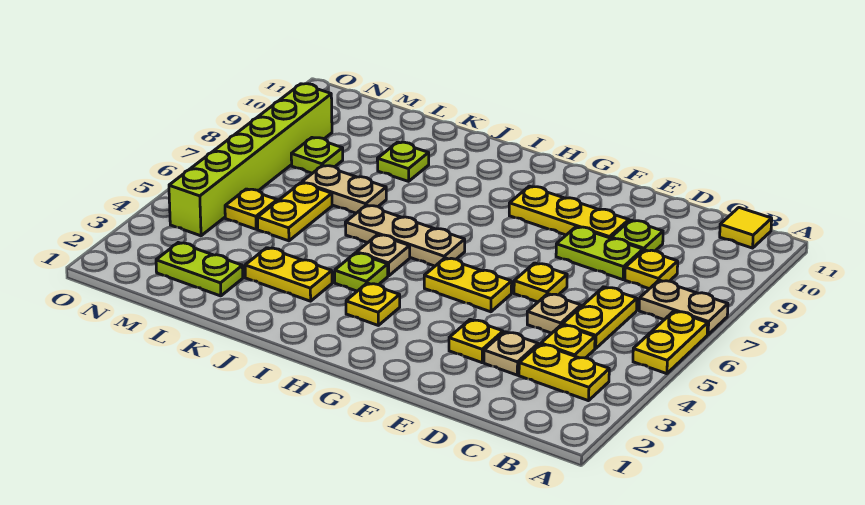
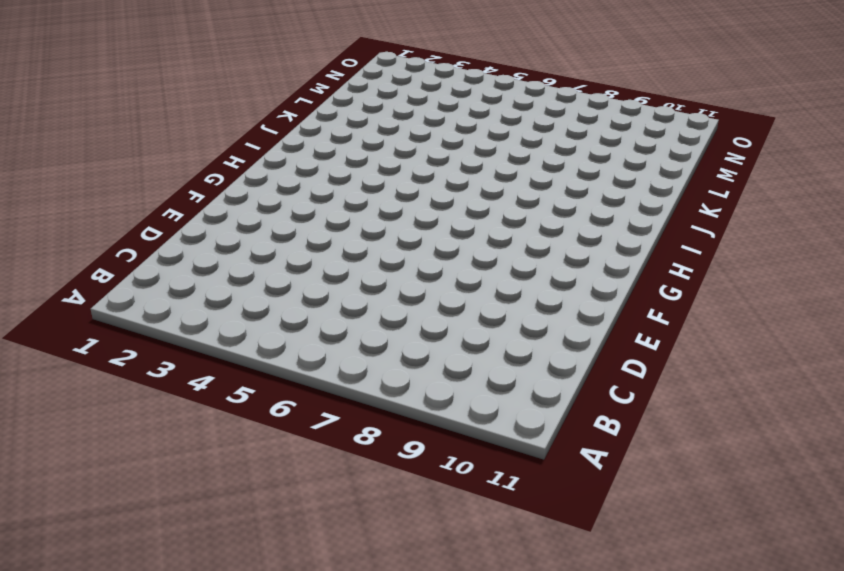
none -> yellow plate A5:A6 level 1
none -> tan plate A7:B7 level 1
none -> yellow plate B3:C3 level 1

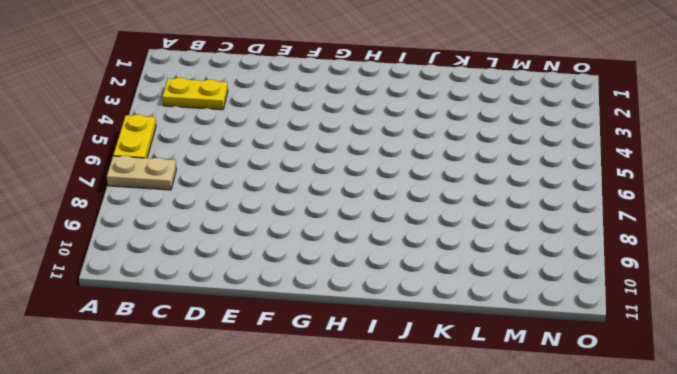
none -> yellow tile B11 level 1
none -> yellow plate C4 level 1
none -> yellow plate C5:C6 level 1

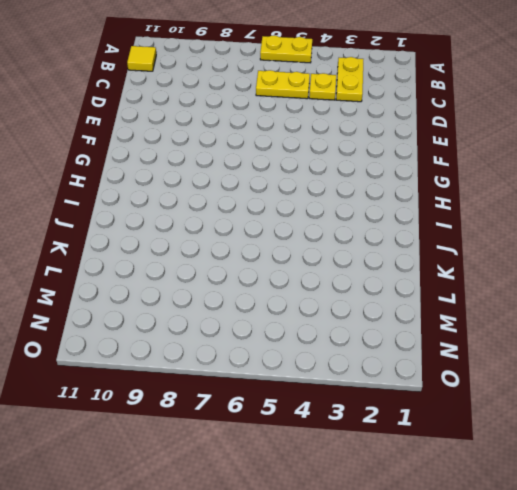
none -> tan plate A7:B7 level 1
none -> yellow plate C8 level 1
none -> tan plate D3 level 1

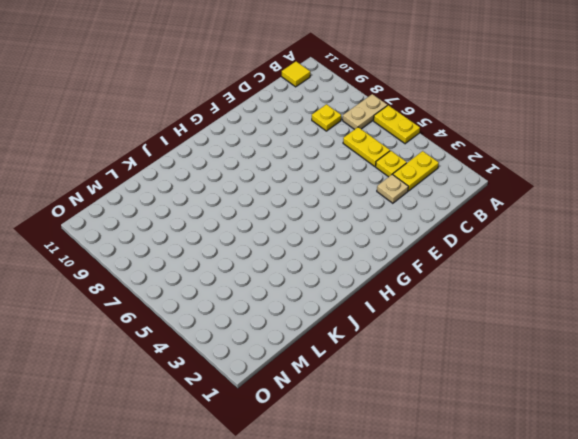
none -> tan plate D5 level 1
none -> lime plate D8:E8 level 1
none -> lime plate D9 level 1

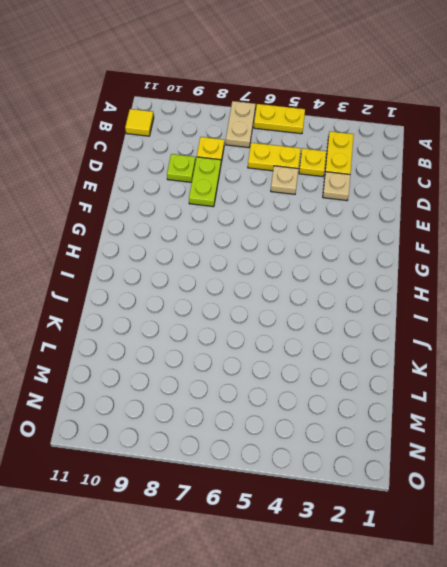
none -> yellow plate E3 level 1
none -> yellow plate E6 level 1
none -> yellow plate E9:G9 level 1

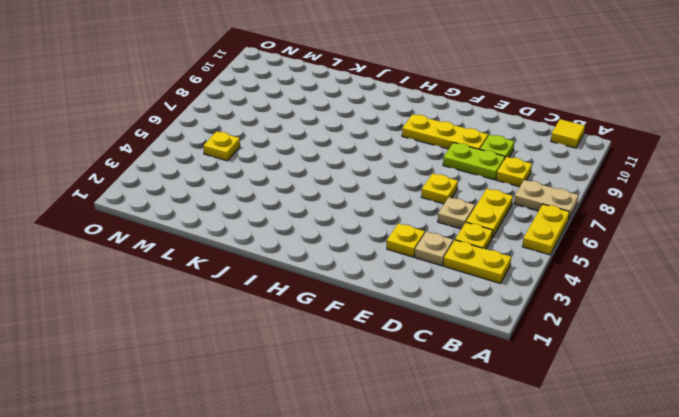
none -> yellow plate F5:G5 level 1
none -> yellow plate H3 level 1
none -> tan plate H6:J6 level 1

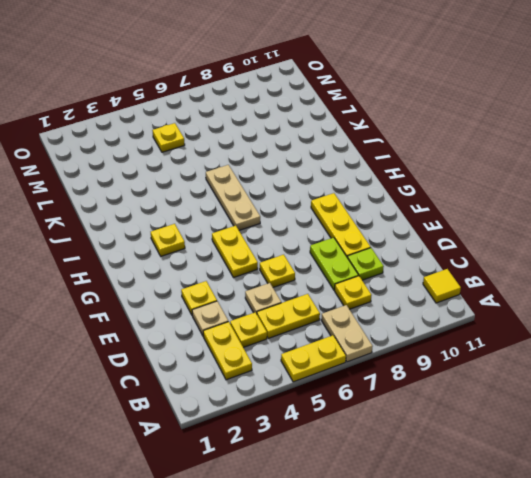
none -> lime plate I4 level 1
none -> tan plate I5 level 1
none -> yellow plate J3:K3 level 1

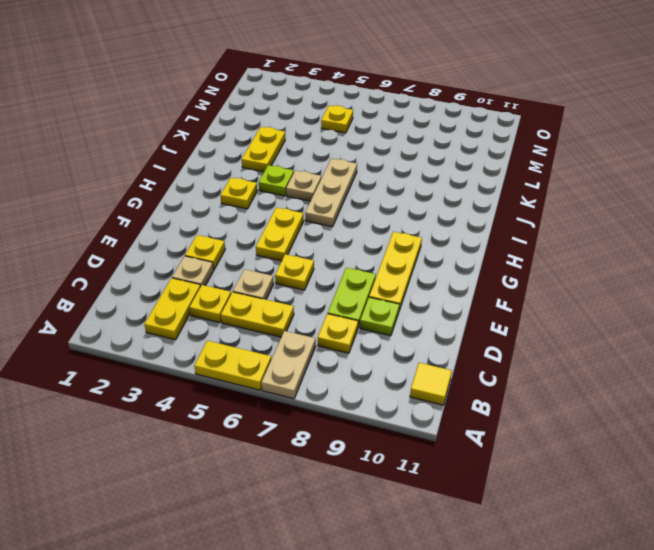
none -> tan plate K7:L7 level 1
none -> lime plate K9 level 1
none -> lime plate L2:M2 level 1

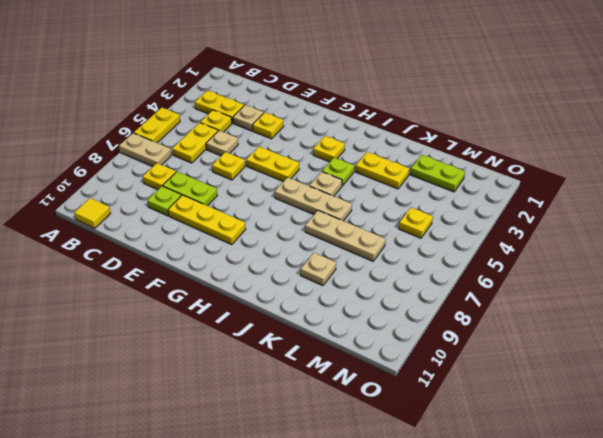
tan plate J7:L7 level 1 -> tan plate K7:L7 level 1
tan plate K9 level 1 -> lime plate K9 level 1
none -> yellow plate L5:L6 level 1
none -> lime plate M8 level 1
none -> lime brick N4:N9 level 1

